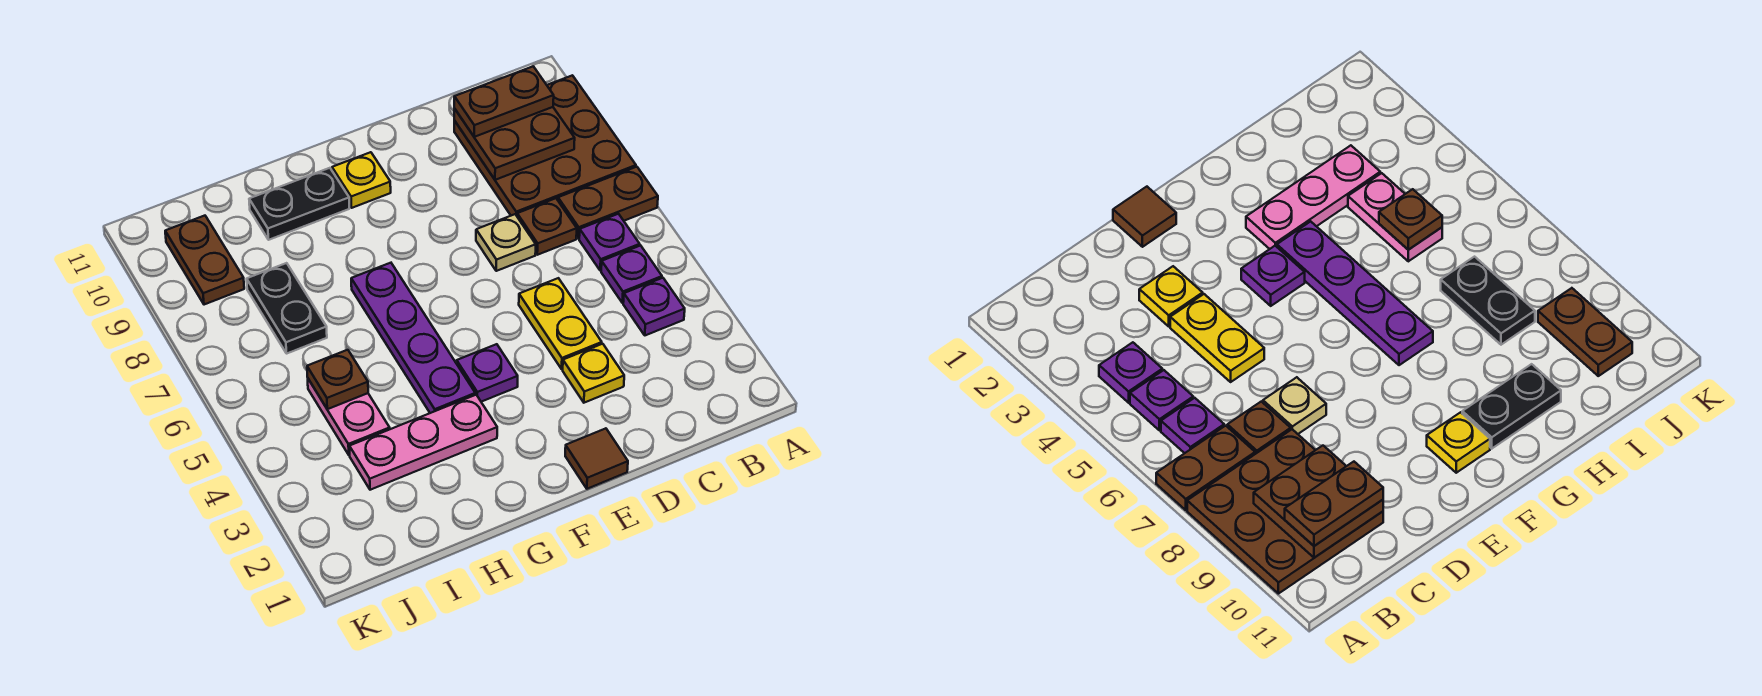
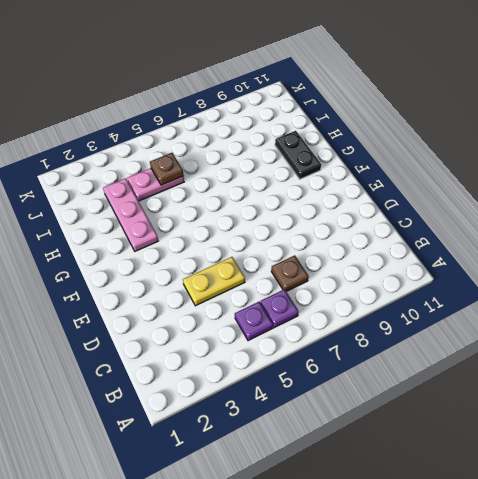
none -> brown plate A7:B7 level 1
none -> brown plate A8:C10 level 1
none -> purple plate B4 level 1

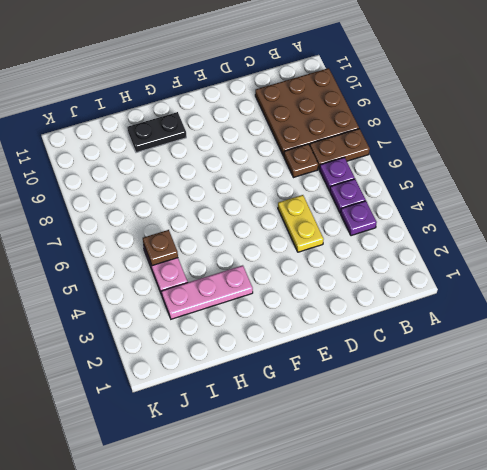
none -> yellow plate D3 level 1
none -> tan plate D7 level 1
none -> brown tile E1 level 1

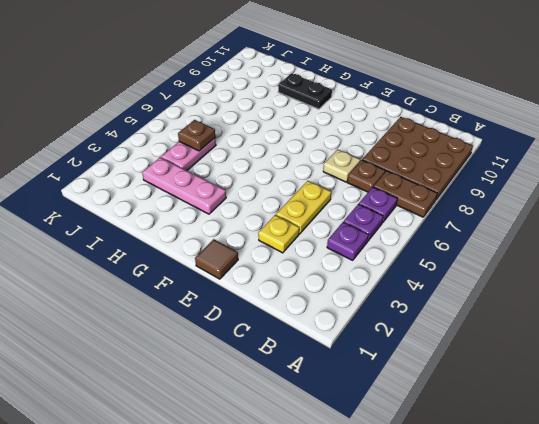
none -> purple plate F4 level 1
none -> yellow plate F10 level 1
none -> purple plate G4:G7 level 1

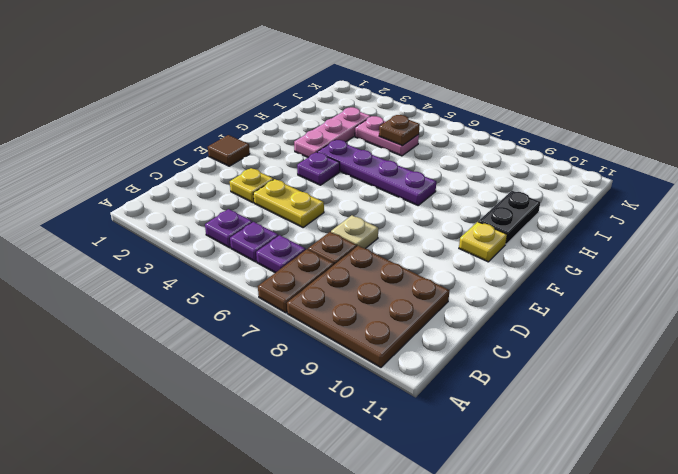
none -> black plate I7:I8 level 1
none -> brown plate J9:J10 level 1
none -> brown plate B9:C10 level 2

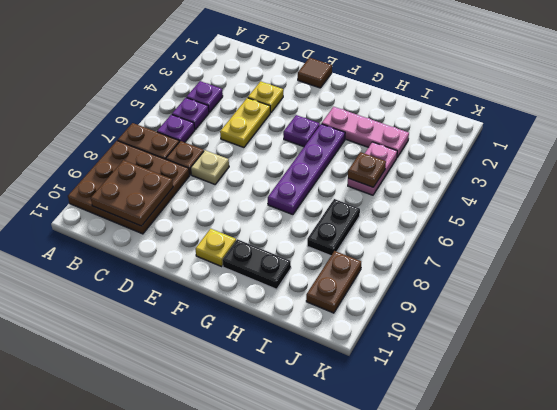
none -> brown plate B10:C10 level 3

